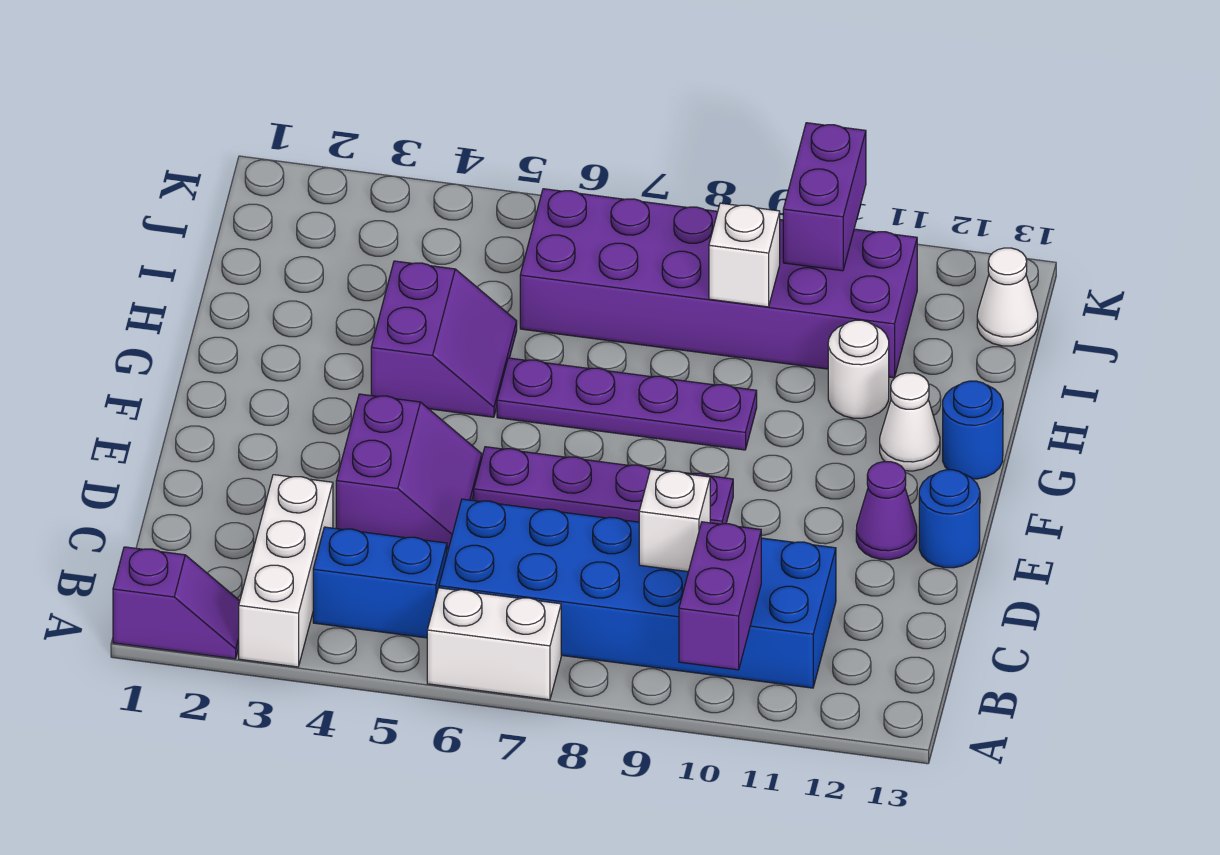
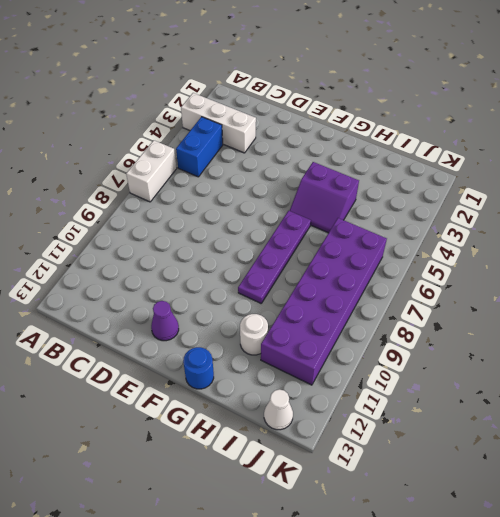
none -> purple slope A1:A2 level 1 top 1
none -> blue brick B6:C11 level 1
none -> purple slope D4:E5 level 1 top 4

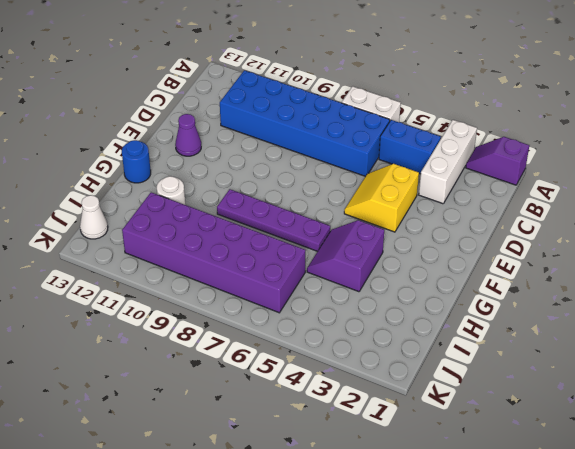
yellow slope D4:E5 level 1 top 4 -> purple slope D4:E5 level 1 top 4
none -> purple plate E6:E9 level 1
none -> blue round brick E13 level 1
none -> white cone G12 level 1

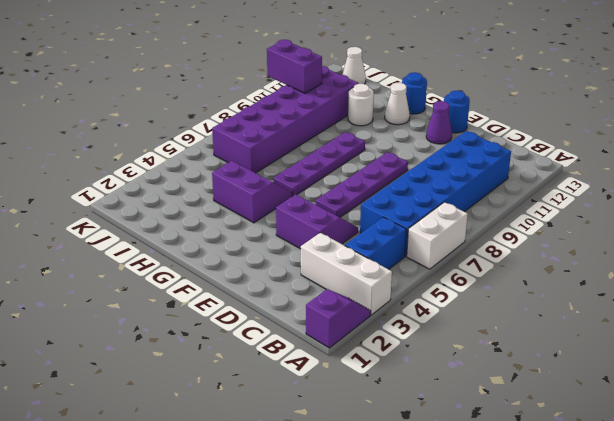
none -> purple brick A10:B10 level 2
none -> white brick C9 level 2
none -> white brick I9 level 2

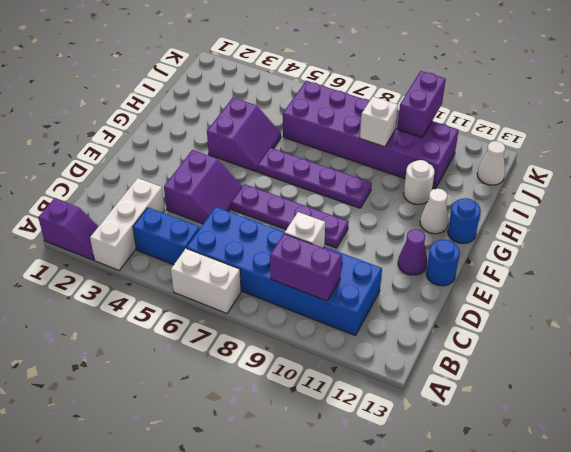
purple brick B9:B10 level 2 -> purple brick A10:B10 level 2

